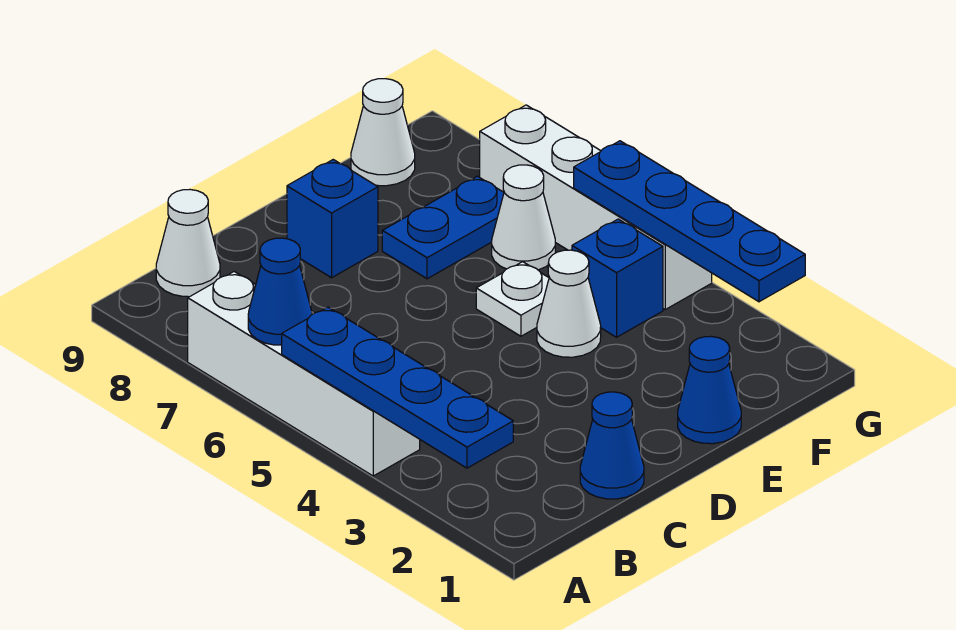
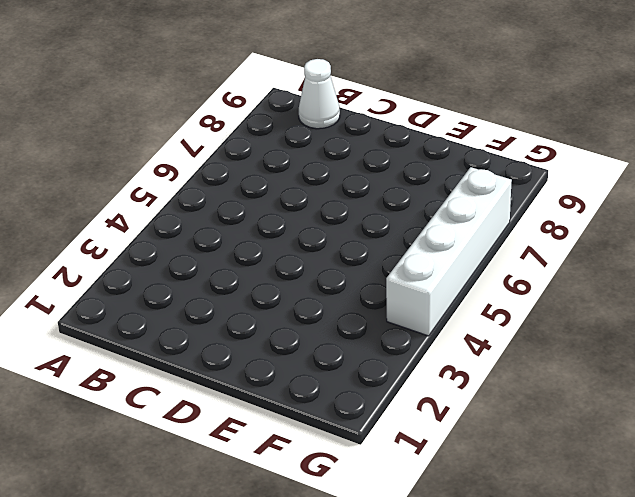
none -> white brick A4:A7 level 1
none -> blue cone C1 level 1
none -> blue brick D8 level 1

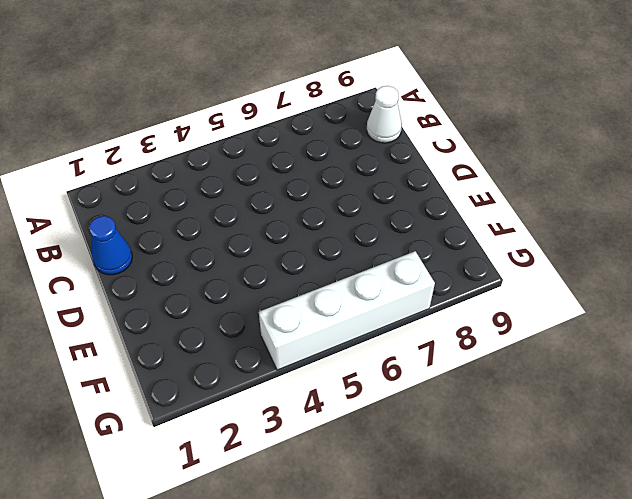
none -> white brick A4:A7 level 1
none -> blue brick D8 level 1
none -> blue cone E1 level 1

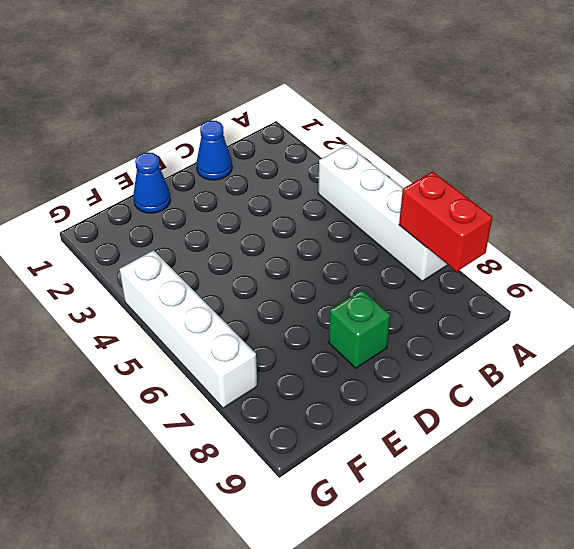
red brick A7:A8 level 2 -> none
green brick D8 level 1 -> blue brick D8 level 1
none -> white cone B9 level 1
none -> white cone E4 level 1
none -> white plate E5 level 1

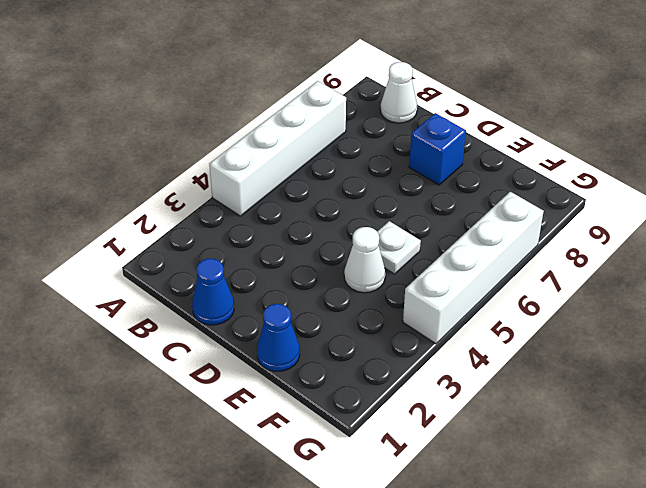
none -> blue plate E7:F7 level 1
none -> blue brick F4 level 1
none -> white cone F6 level 1

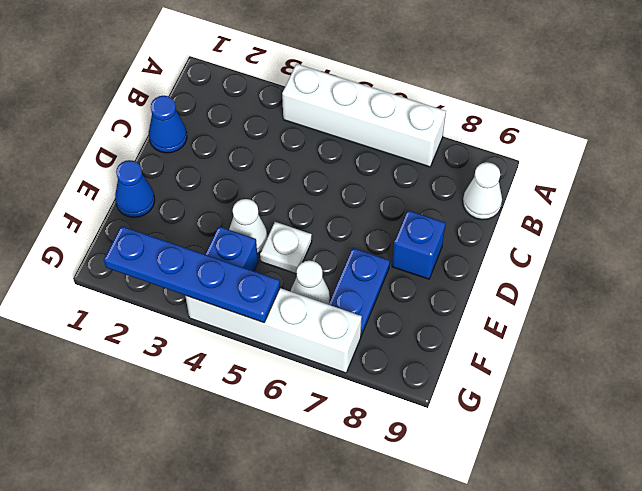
none -> white cone F9 level 1
none -> blue plate A2:A5 level 2
none -> blue cone A6 level 2

